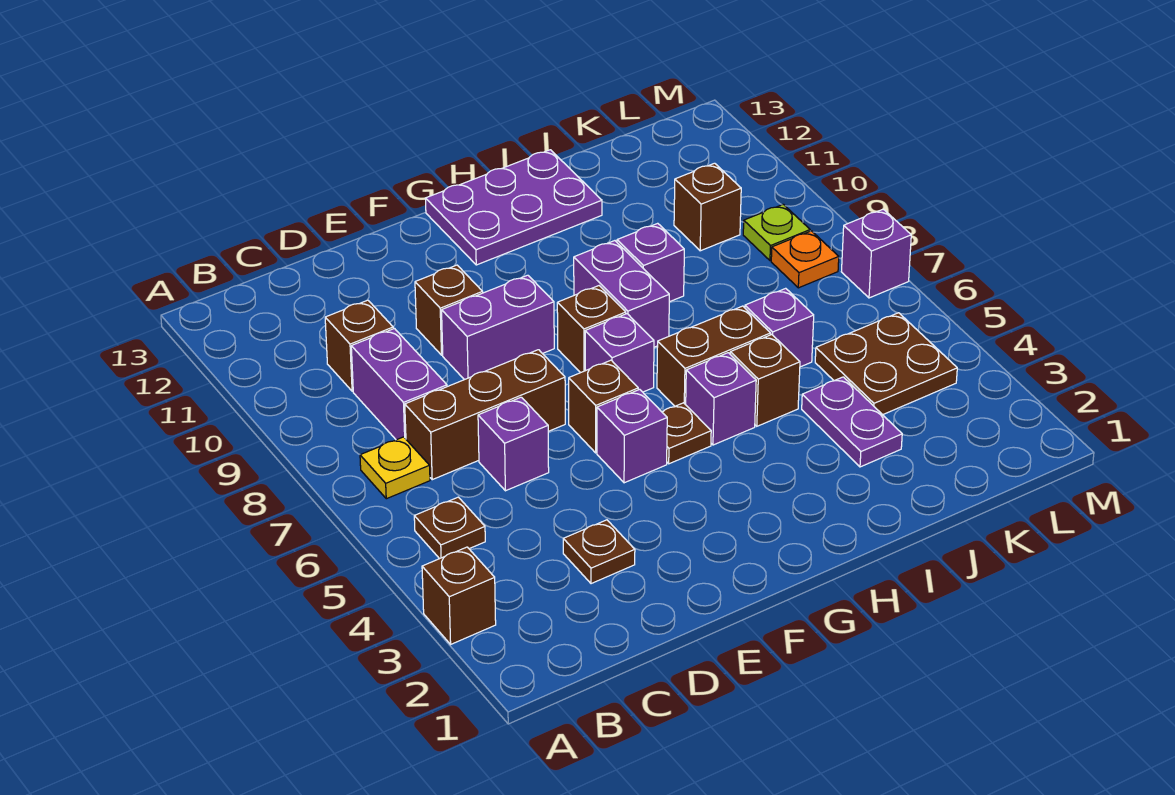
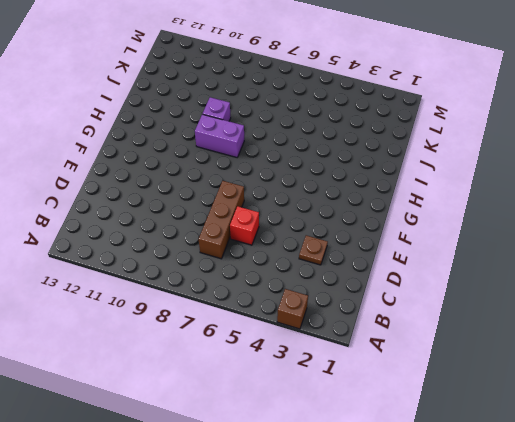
red brick D6 level 1 -> purple brick D6 level 1
none -> brown plate B5 level 1
none -> yellow plate B7 level 1
none -> purple brick C8:C9 level 1

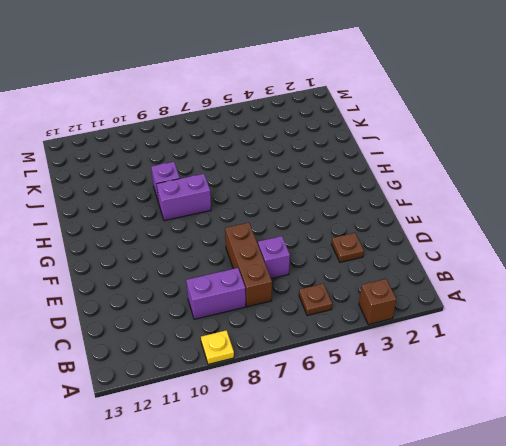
yellow plate A9 level 1 -> yellow plate B7 level 1
none -> brown brick C10 level 1
none -> purple brick E9:F9 level 1
none -> brown brick E10 level 1

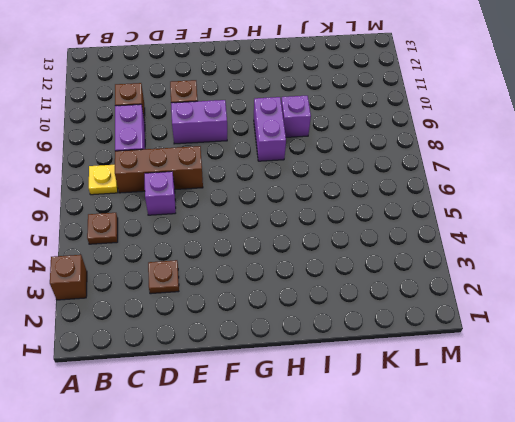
none -> purple brick F5 level 1
none -> brown brick F6 level 1
none -> brown plate G5 level 1

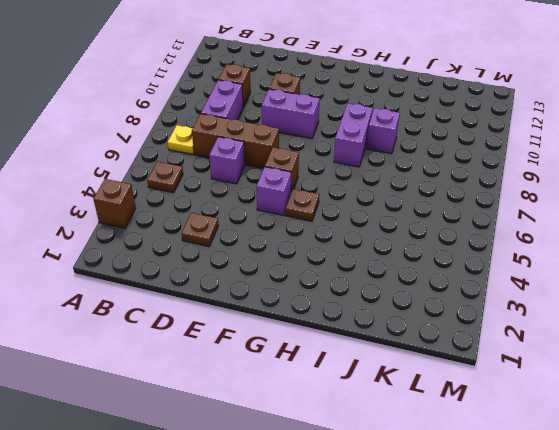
none -> purple brick G7 level 1
none -> brown brick G8 level 1
none -> purple plate G12:I13 level 1

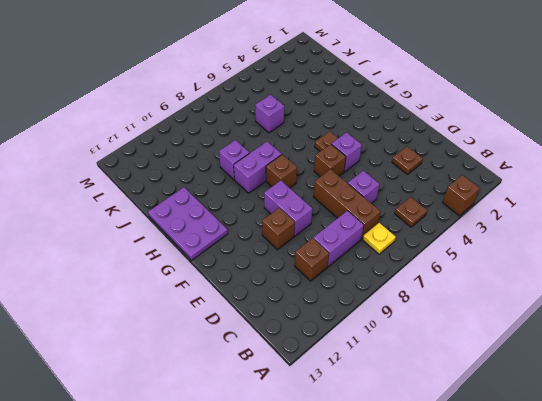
none -> purple brick G7 level 1
none -> purple brick H5 level 1
none -> brown brick H6:I6 level 1

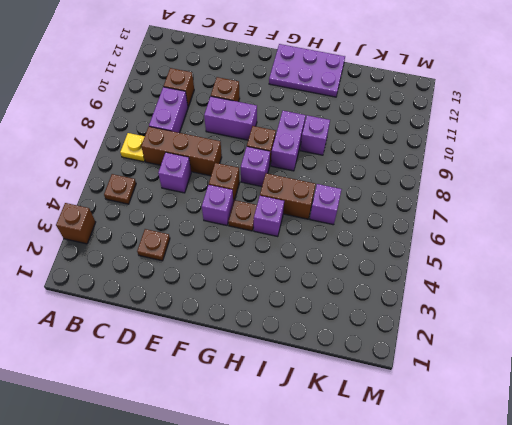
none -> brown brick I5 level 1
none -> purple plate J3:J4 level 1
none -> brown plate K4:L5 level 1

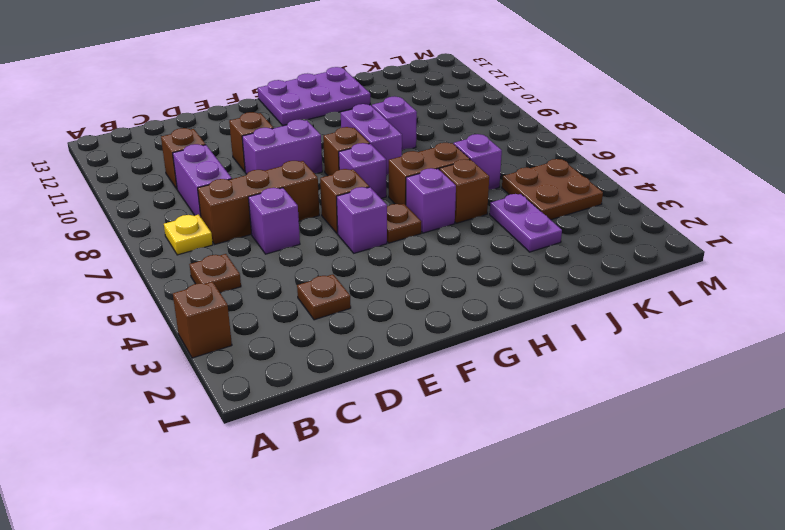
none -> brown brick K10 level 1
none -> orange plate L8 level 1
none -> lime plate L9 level 1

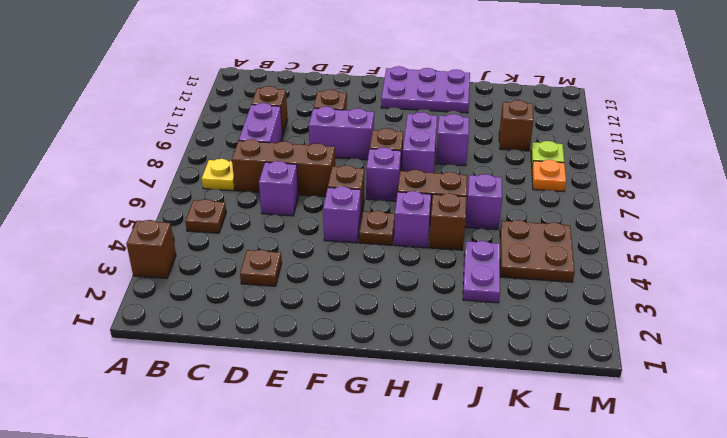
none -> purple brick M7 level 1

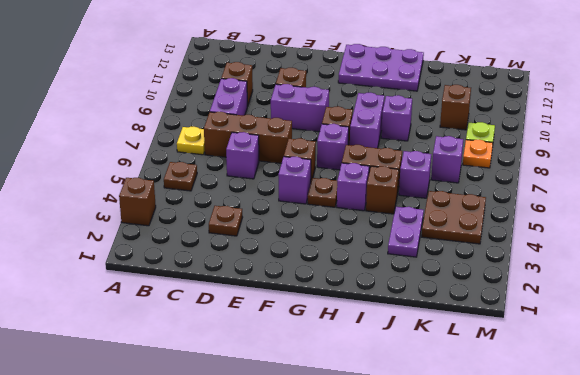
purple brick K7 level 1 -> purple brick M7 level 1

